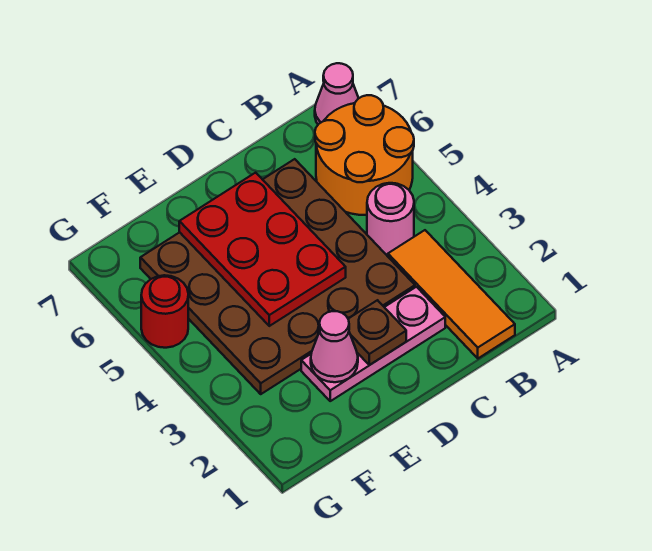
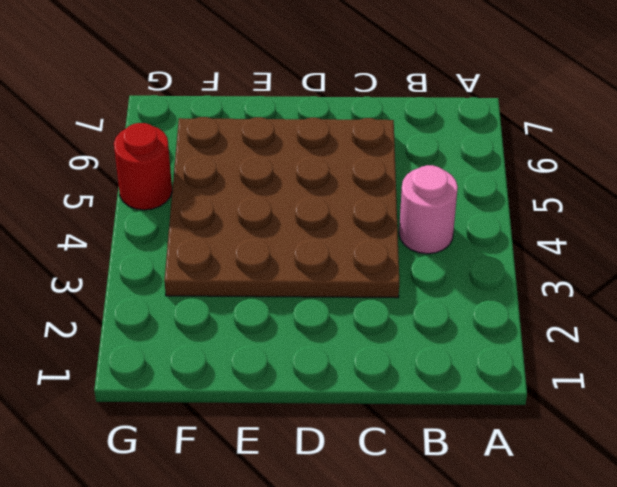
none -> orange round brick A5:B6 level 1
none -> pink cone A7 level 1

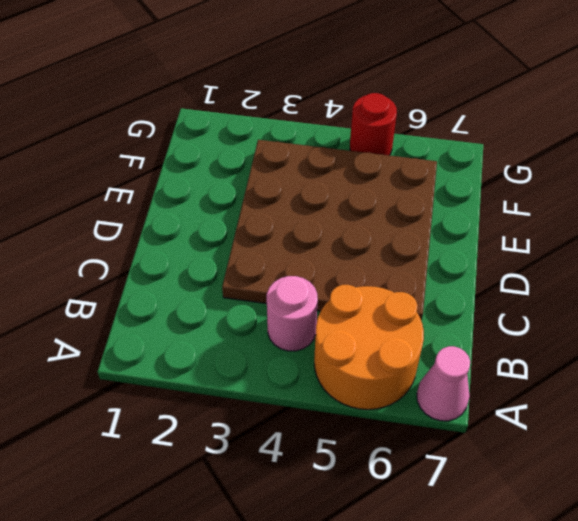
none -> orange tile B1:B3 level 1
none -> pink plate C2:E2 level 1

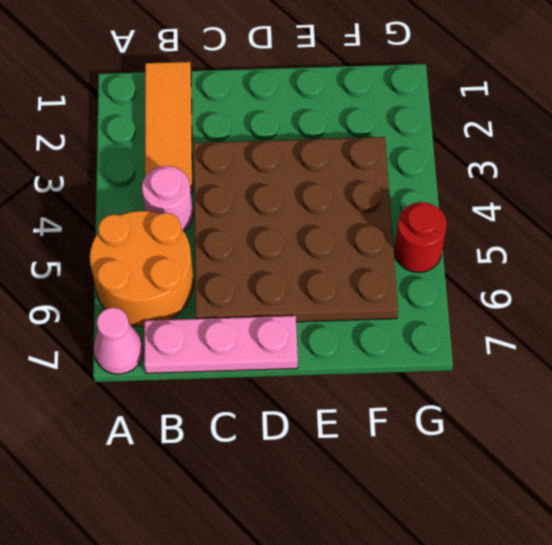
pink plate B7:D7 level 1 -> pink plate C2:E2 level 1
none -> brown plate D2 level 2
none -> red plate D4:E6 level 2

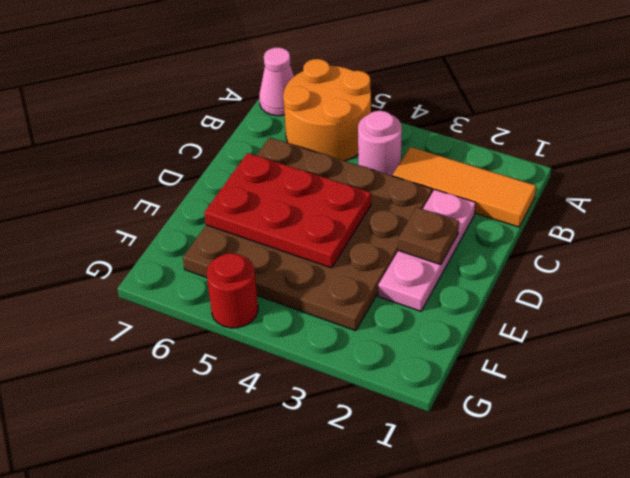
none -> pink cone E2 level 2

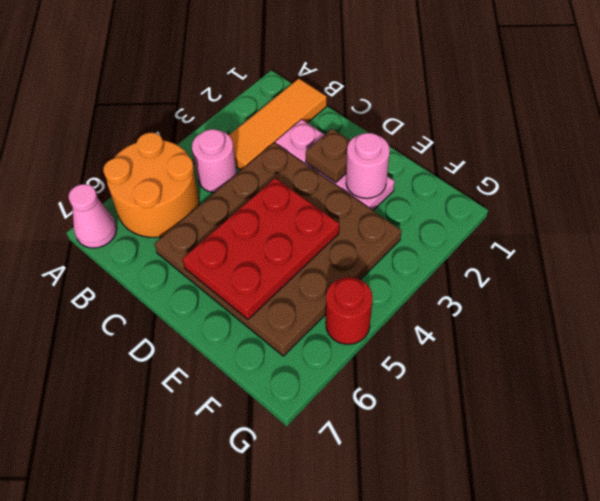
pink round brick E2 level 2 -> pink cone E2 level 2

